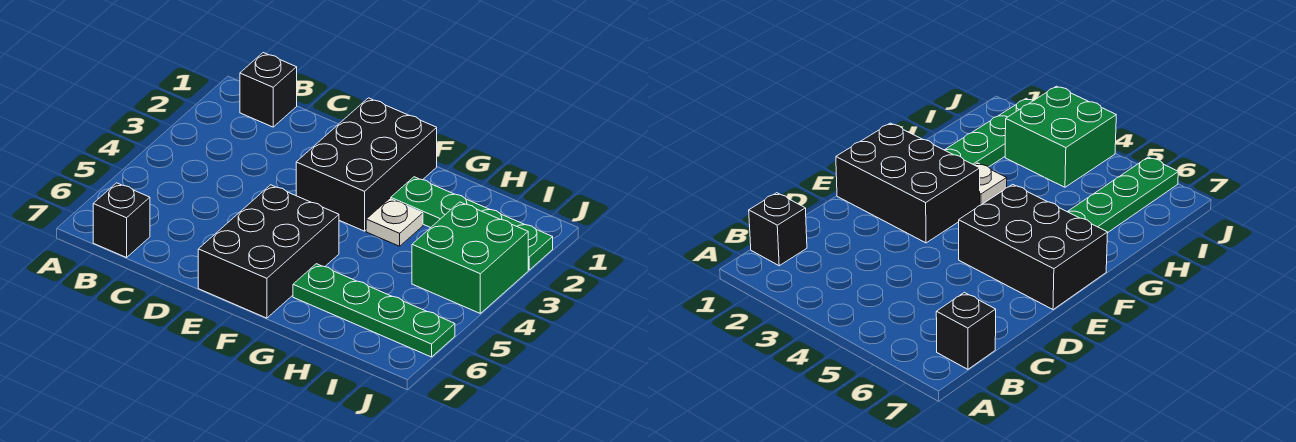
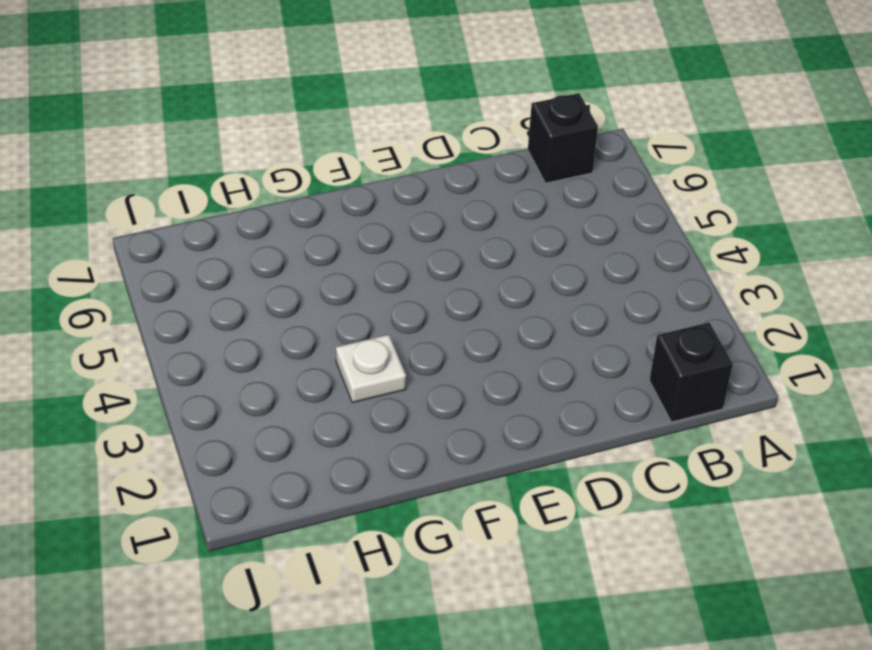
none -> black brick E1:F3 level 1
none -> black brick E5:F7 level 1

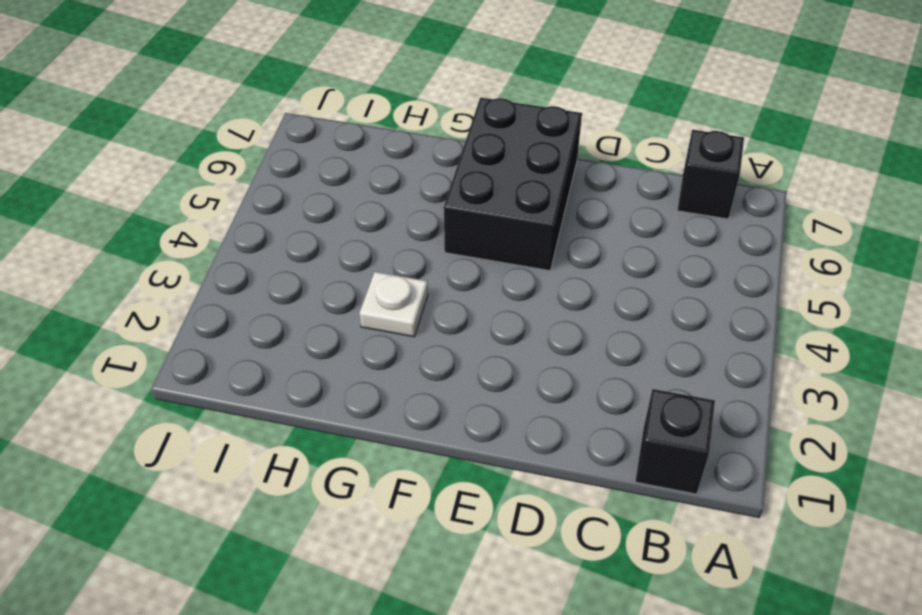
none -> black brick E1:F3 level 1
none -> green plate G2:J2 level 1

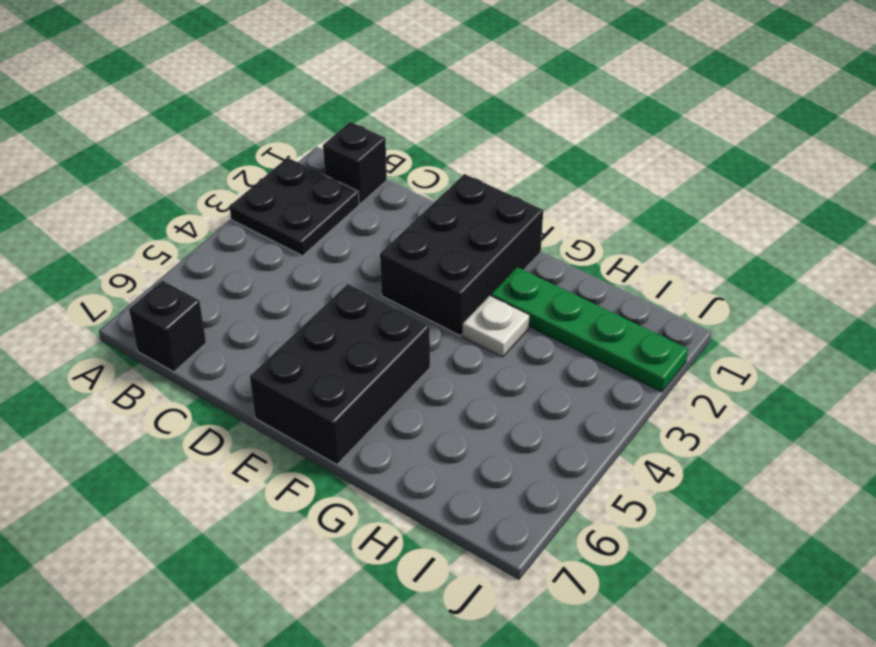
black plate A2:B3 level 1 -> none
none -> green plate G6:J6 level 1
none -> green brick I3:J4 level 1

